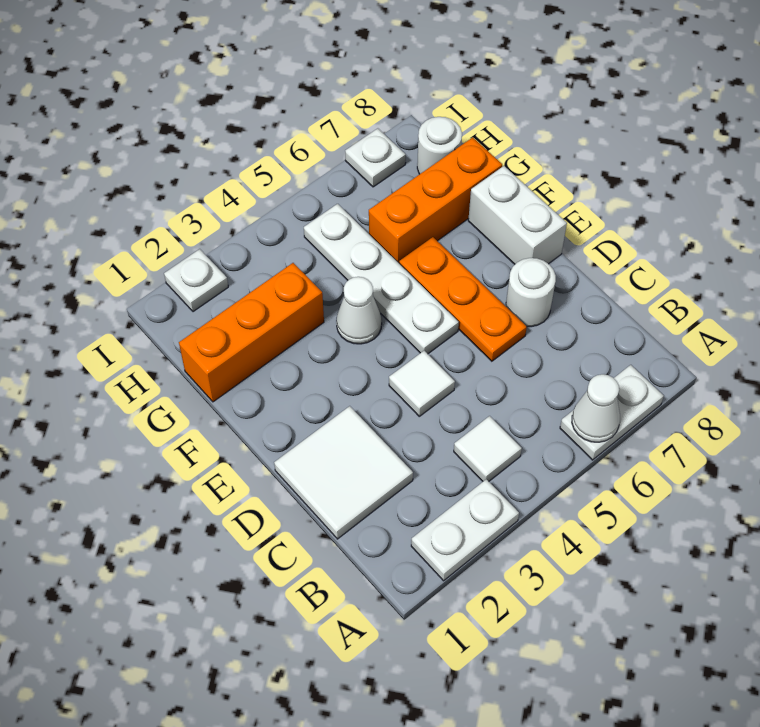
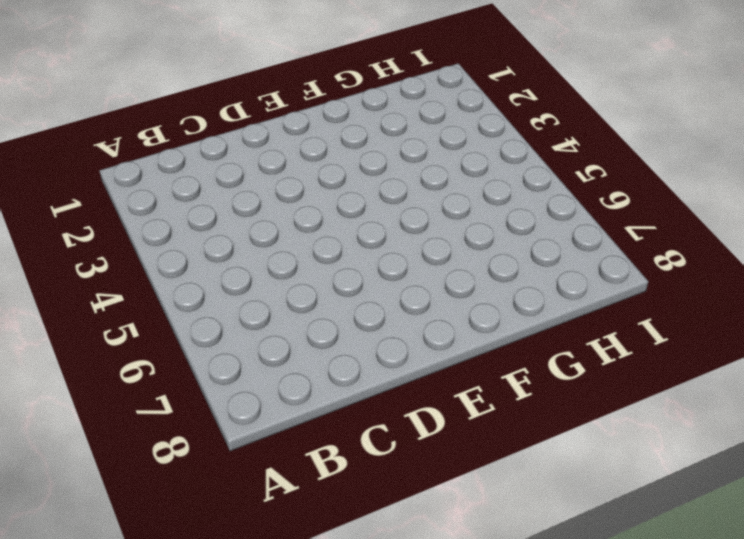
none -> white plate A2:A3 level 1
none -> white plate A6:A7 level 1
none -> white tile B4 level 1

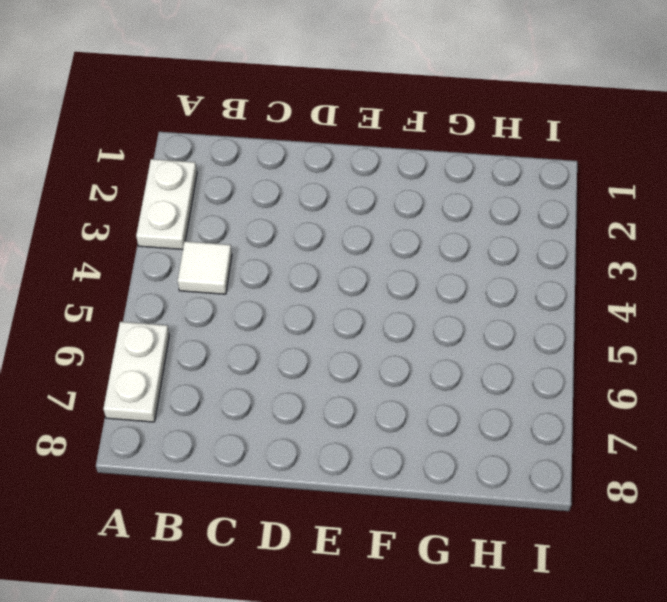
none -> white tile C1:D2 level 1
none -> white tile D4 level 1
none -> orange plate D6:F6 level 1

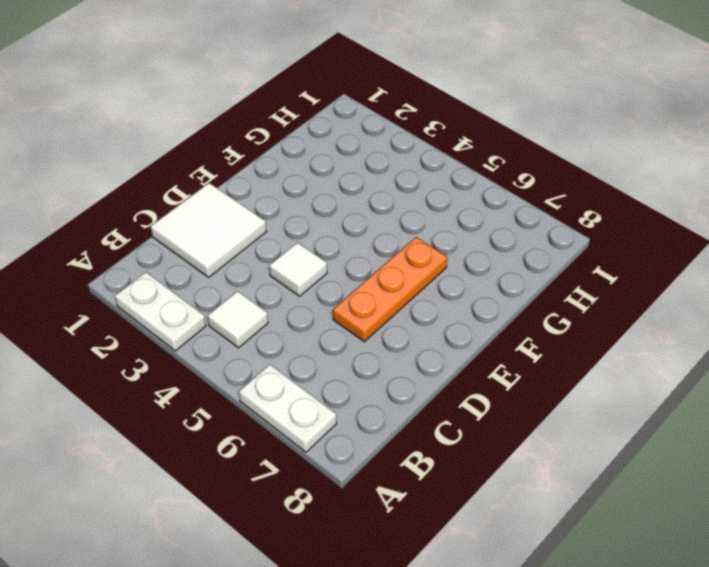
none -> white round brick D7 level 1
none -> white plate E5:H5 level 1
none -> white brick E8:F8 level 1

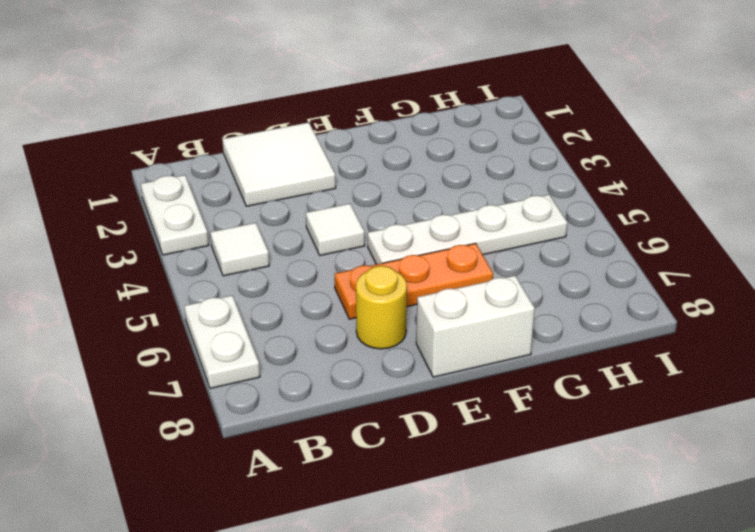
yellow round brick D7 level 1 -> white round brick D7 level 1
none -> white cone F4 level 1
none -> orange brick G1:G3 level 1
none -> orange brick G6:G8 level 1

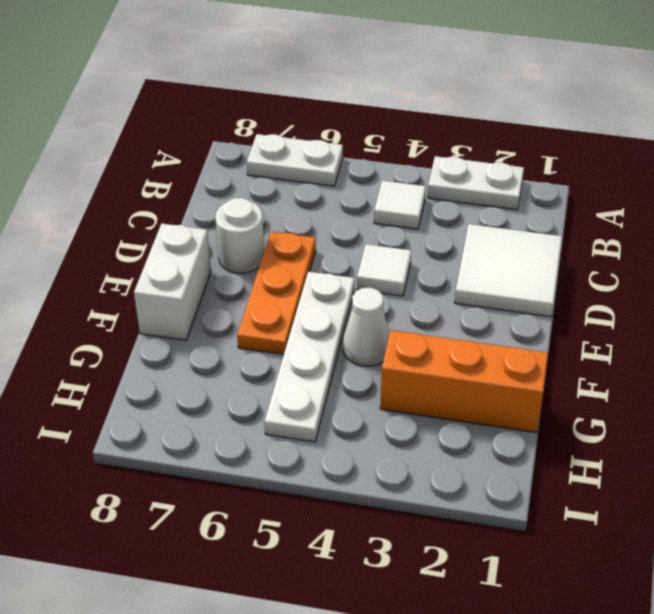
none -> orange brick G6:G8 level 1
none -> white round brick H8 level 1
none -> white plate I2 level 1

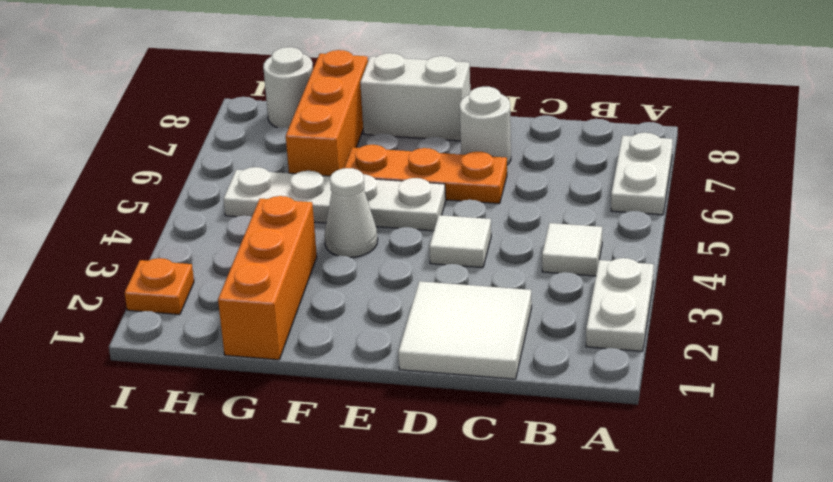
orange plate I2 level 1 -> white plate I2 level 1
none -> white plate I7 level 1
none -> white cone A6 level 2

